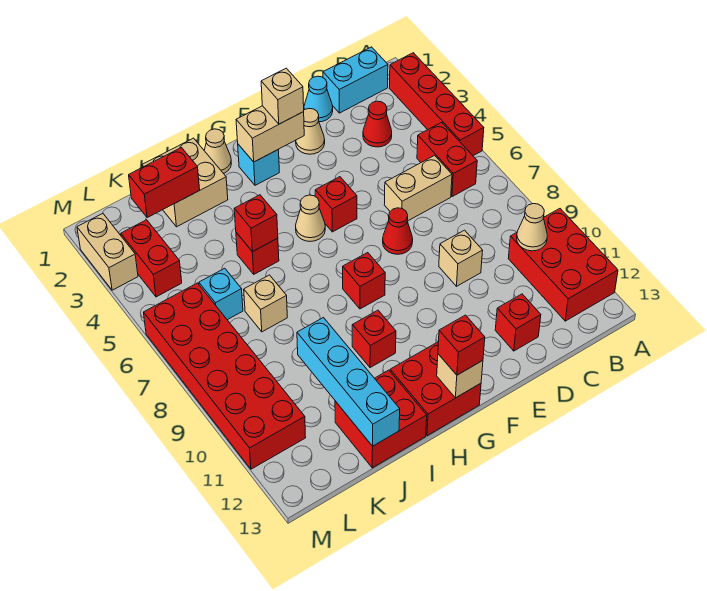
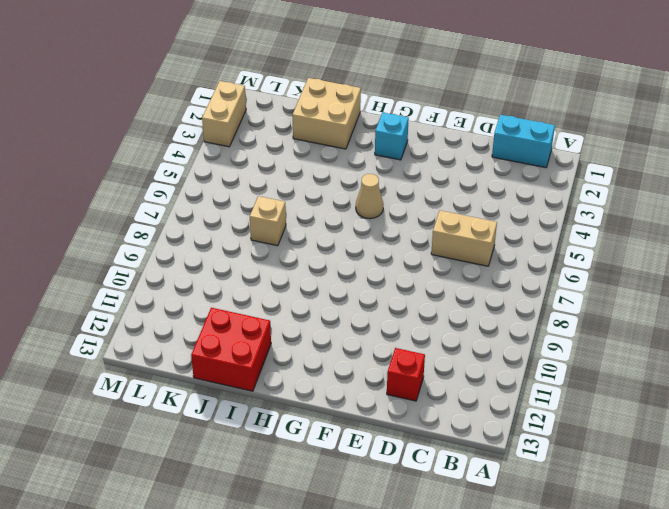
none -> red brick A2:A5 level 1
none -> red brick A10:B12 level 1
none -> red brick B5:B6 level 1
none -> red cone C3 level 1

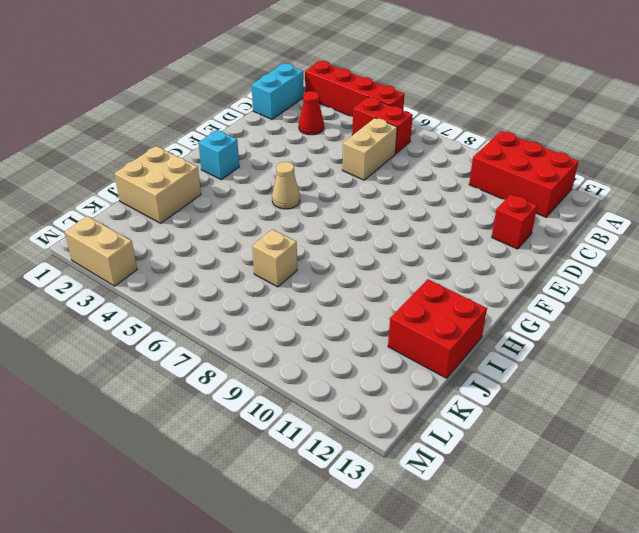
none -> cyan cone D1 level 1
none -> tan brick D9 level 1
none -> tan cone E2 level 1
none -> red cone E7 level 1

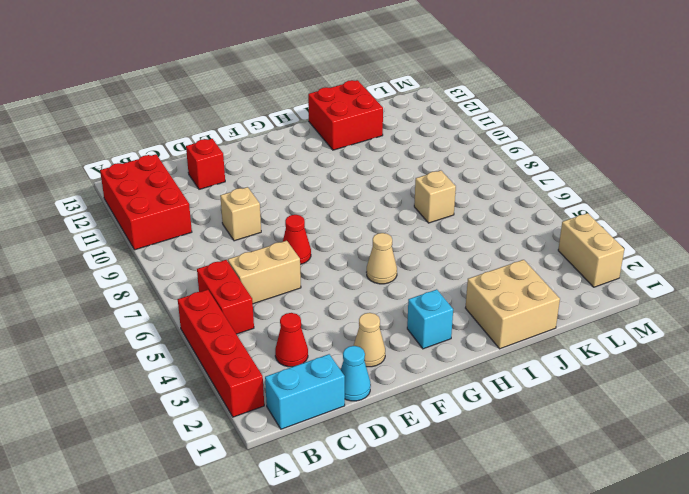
none -> red brick F5 level 1
none -> red brick G8 level 1
none -> red brick G12:H13 level 1
none -> tan cone H1 level 1

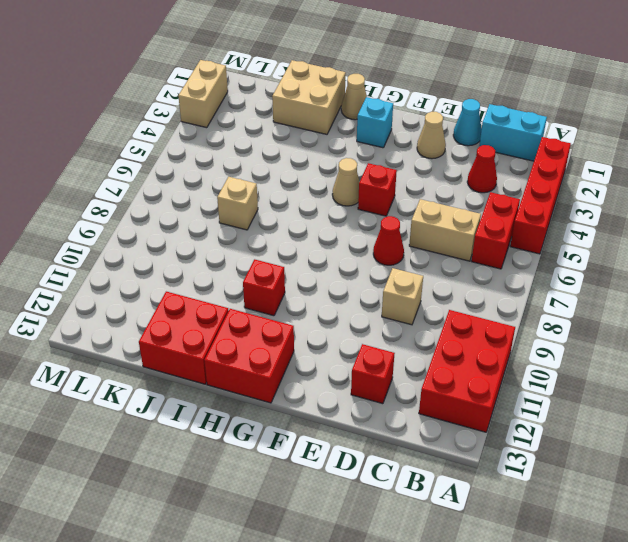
none -> red brick G8 level 1
none -> red brick I5 level 1
none -> cyan brick K6 level 1
none -> red brick L3:L4 level 1

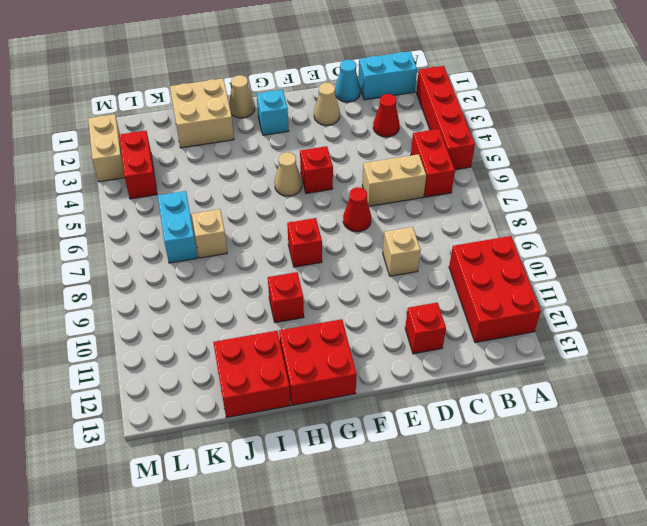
cyan brick K6:K7 level 1 -> cyan brick K6 level 1
none -> red brick I5 level 1
none -> red brick L6:M11 level 1
none -> tan cone B10 level 2
none -> tan brick F2:G2 level 2

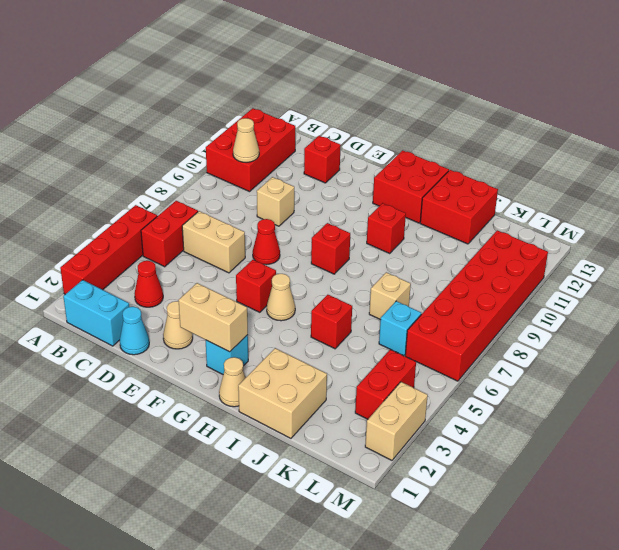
none -> tan brick G13 level 2
none -> red brick I5 level 2
none -> red brick J2:K2 level 2
none -> cyan brick J10:J13 level 2

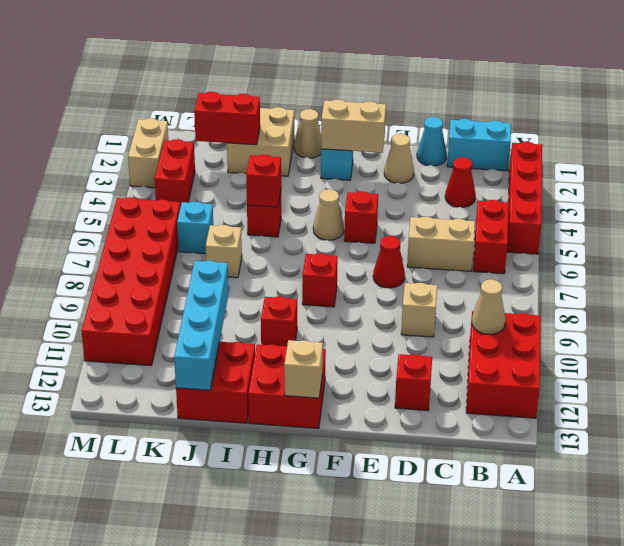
none -> tan brick F2 level 3
none -> red brick G13 level 3

